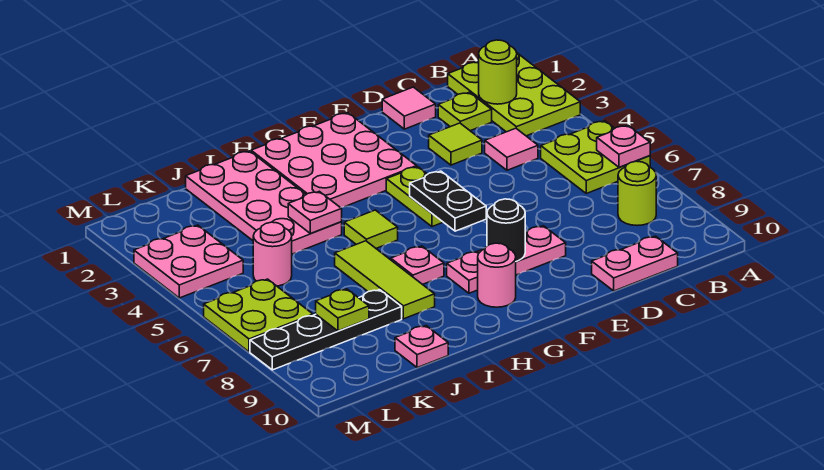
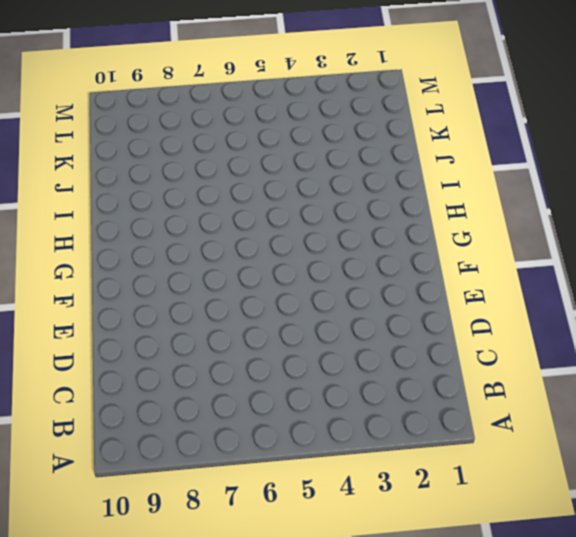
none -> lime plate A1:B3 level 1
none -> lime plate A5:B6 level 1
none -> lime round brick B8 level 1

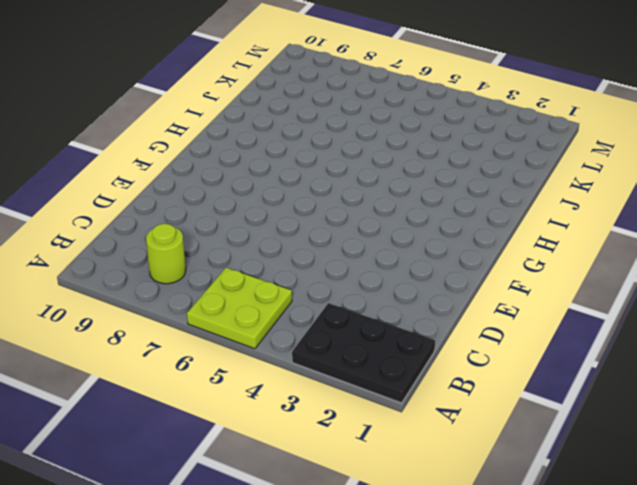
black plate A1:B3 level 1 -> lime plate A1:B3 level 1
none -> lime plate C2 level 1
none -> pink tile C4 level 1
none -> pink plate C10:D10 level 1

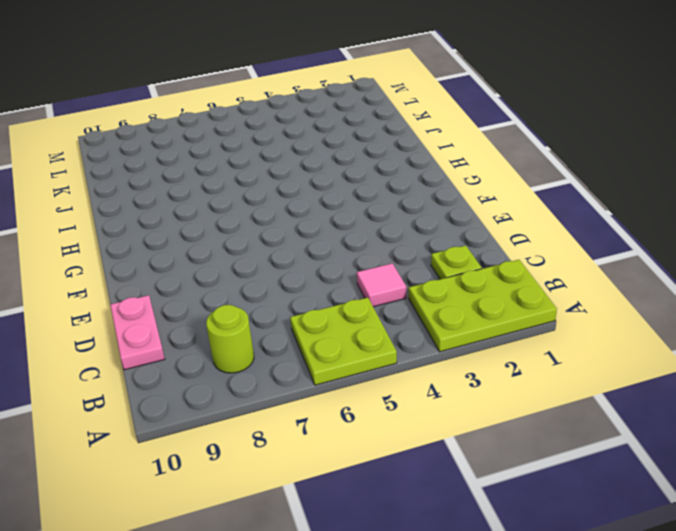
none -> pink tile D1 level 1
none -> lime tile D3 level 1
none -> pink plate E8:G8 level 1

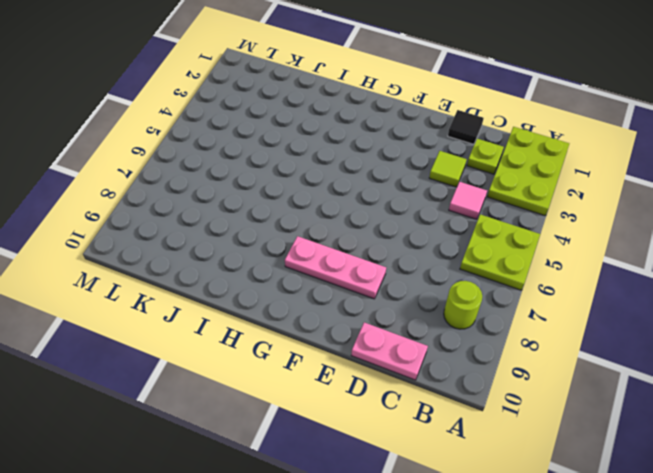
black tile D1 level 1 -> pink tile D1 level 1
none -> pink plate F1:H3 level 1
none -> lime plate F4:F5 level 1
none -> pink round brick G9 level 1

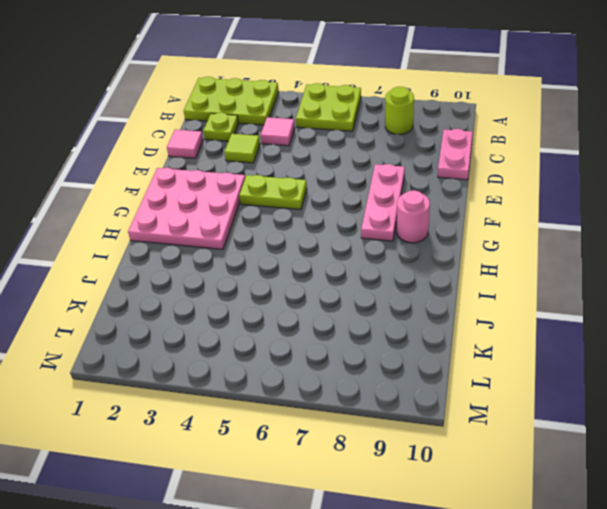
none -> lime tile H5 level 1
none -> pink plate H7 level 1
none -> pink plate I1:J4 level 1

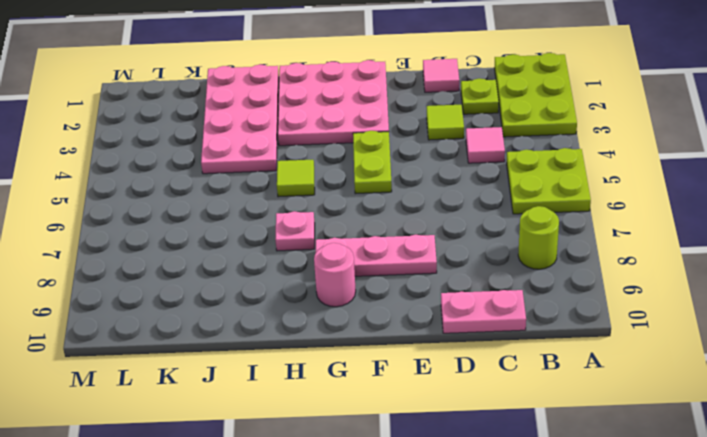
none -> lime tile I6:I8 level 1
none -> black plate J8:M8 level 1
none -> pink plate J10 level 1

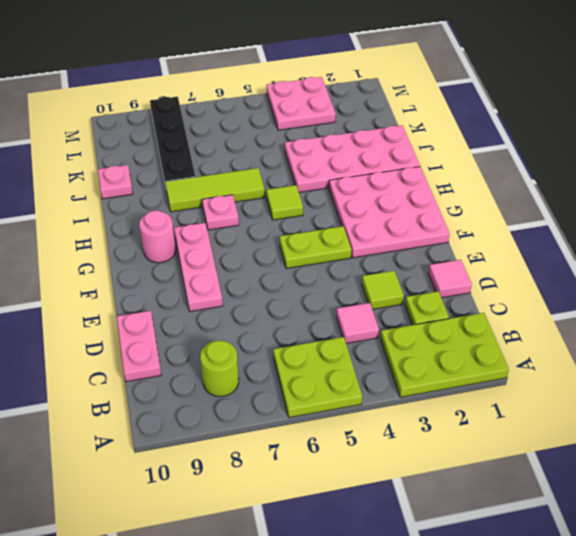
none -> pink round brick K5 level 1
none -> lime plate L6:M7 level 1
none -> pink plate A6 level 2

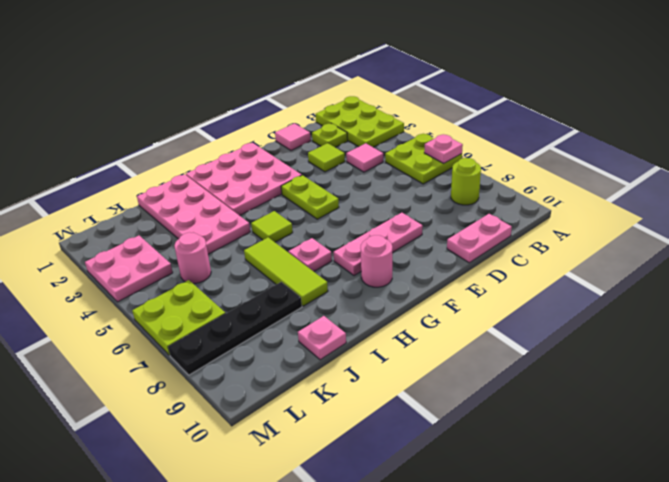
none -> lime round brick B2 level 2
none -> black plate F5:F6 level 2
none -> black round brick F8 level 2

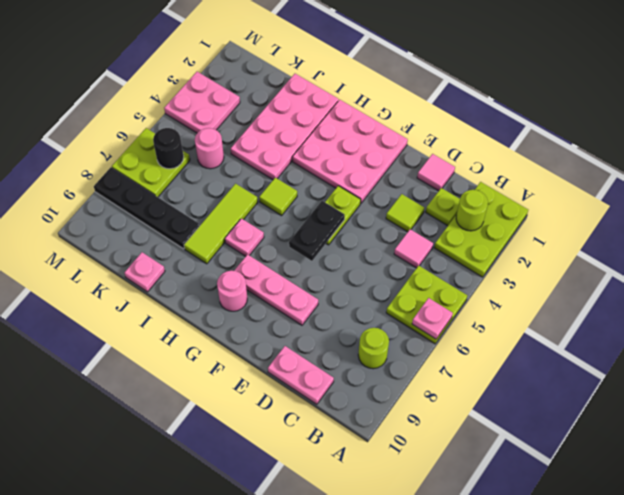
black round brick L6 level 2 -> black round brick F8 level 2
none -> pink plate I4 level 2
none -> lime plate K8 level 2

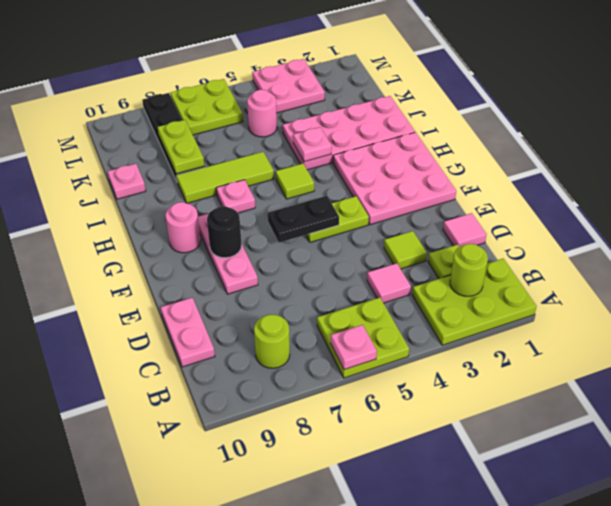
lime plate J8:K8 level 2 -> lime plate K8 level 2

